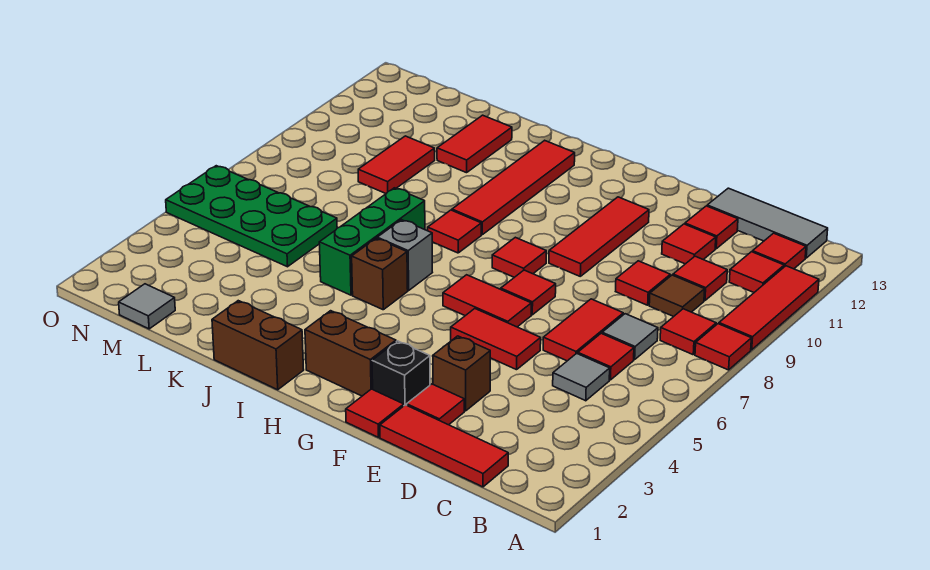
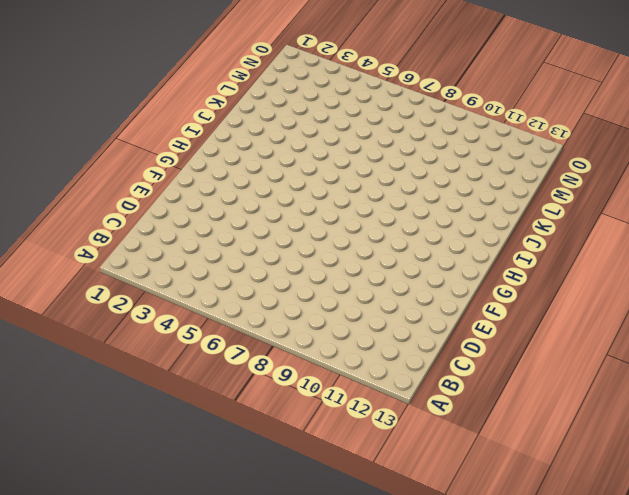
none -> red tile A8 level 1
none -> red tile A9:A11 level 1
none -> red tile B8 level 1
none -> red tile B11 level 1

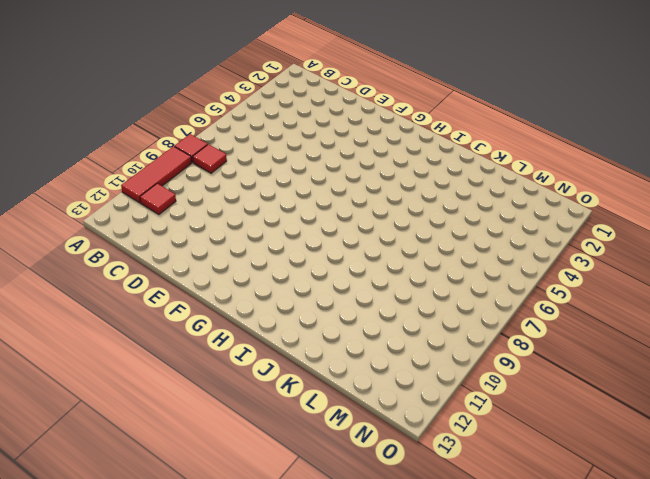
none -> red tile B12 level 1
none -> grey tile B13:D13 level 1
none -> red tile C1:E1 level 1
none -> grey tile C5 level 1

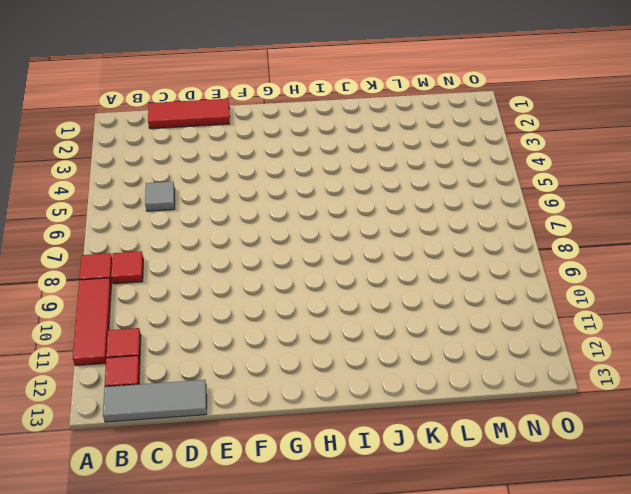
none -> red tile C6 level 1
none -> grey tile C7 level 1
none -> brown tile C9 level 1
none -> red tile C10 level 1

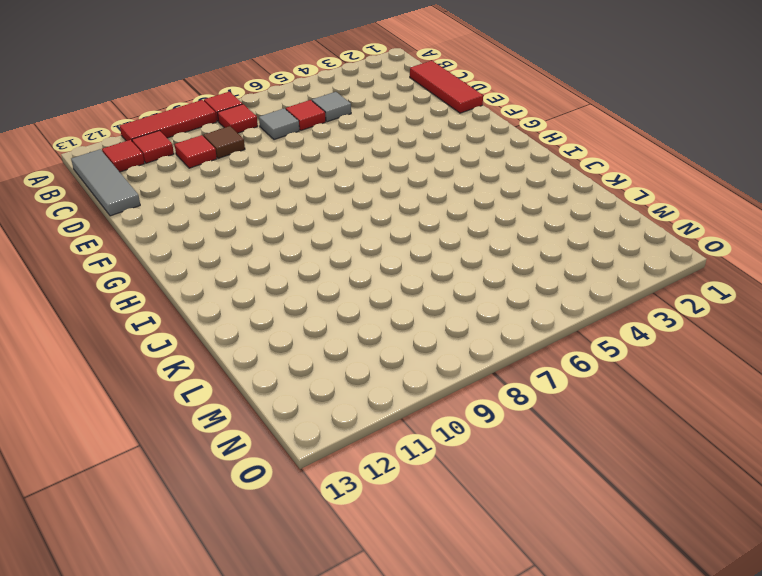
none -> red tile D6:D7 level 1
none -> red tile D9 level 1
none -> red tile D11 level 1
none -> red tile D12 level 1

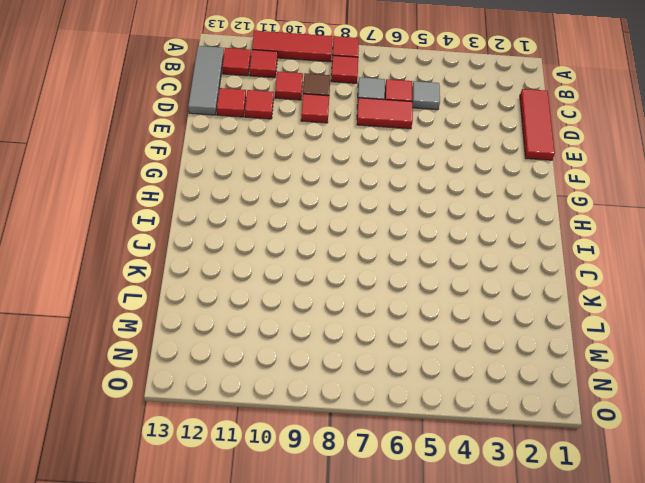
none -> red tile E2 level 1
none -> brown brick E3 level 1
none -> red tile E5:F5 level 1
none -> red tile F1 level 1

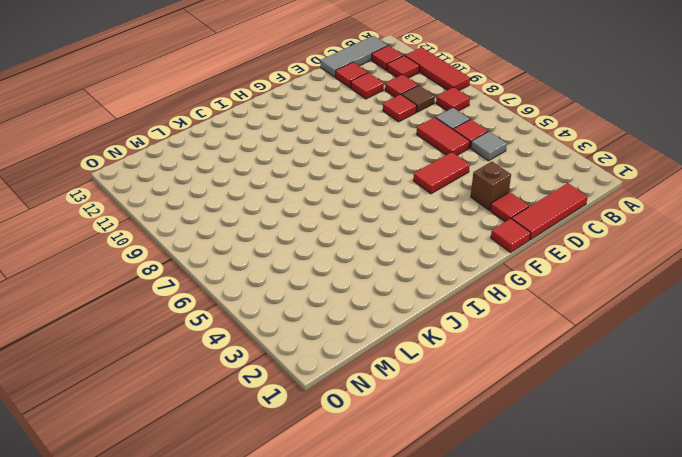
none -> red tile A8 level 1
none -> black brick F2 level 1
none -> red tile F6:G6 level 1
none -> red tile F7 level 1

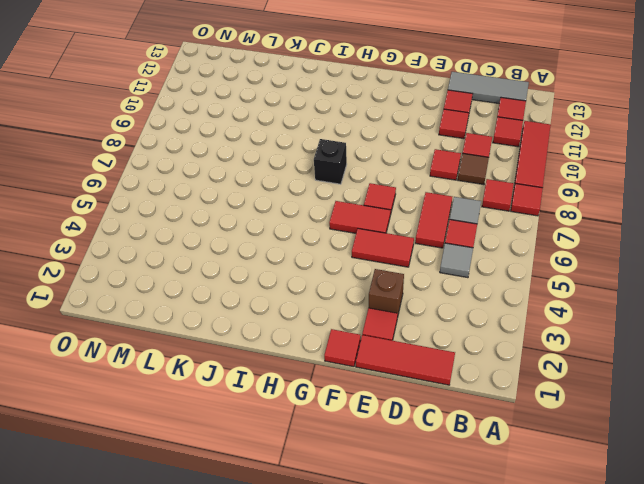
black brick H8 level 1 -> black brick F2 level 1
none -> red tile F9:F11 level 1
none -> brown brick G2:H2 level 1
none -> red tile G8 level 1
none -> brown brick I1:J1 level 1

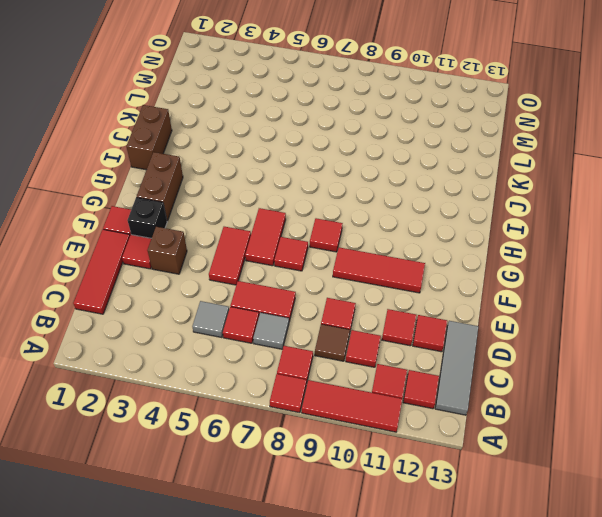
none -> brown brick I5 level 1
none -> grey brick I6 level 1
none -> red tile I8 level 1
none -> red tile I9:I12 level 1

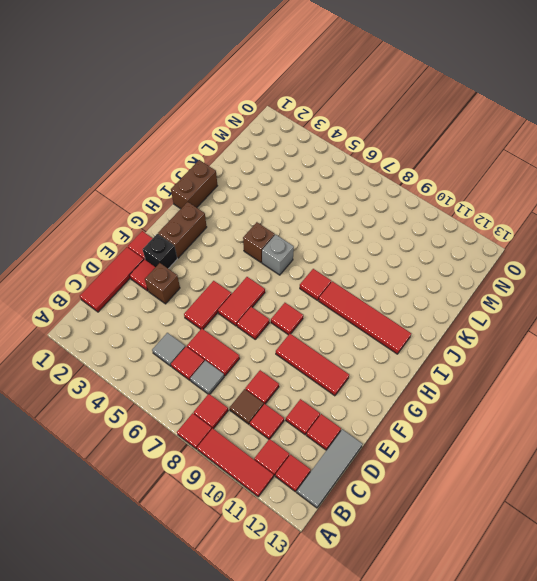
none -> green brick J5:J7 level 1
none -> red tile K11:K12 level 1
none -> green plate L5:O6 level 1
none -> red tile L9:L10 level 1

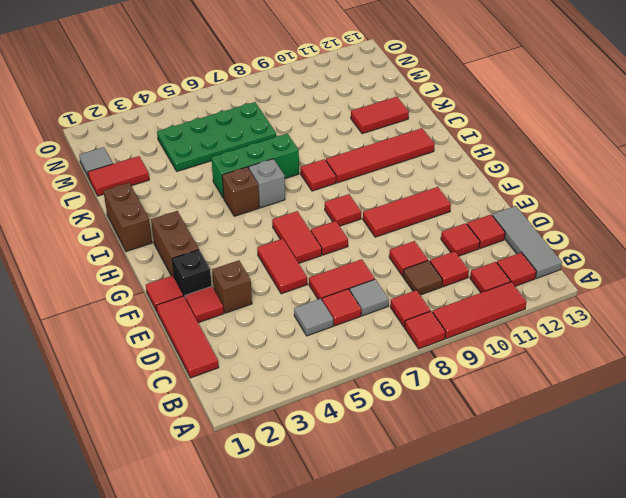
red tile L1:L2 level 1 -> red tile L9:L10 level 1
green plate L4:M7 level 1 -> green plate L5:O6 level 1

